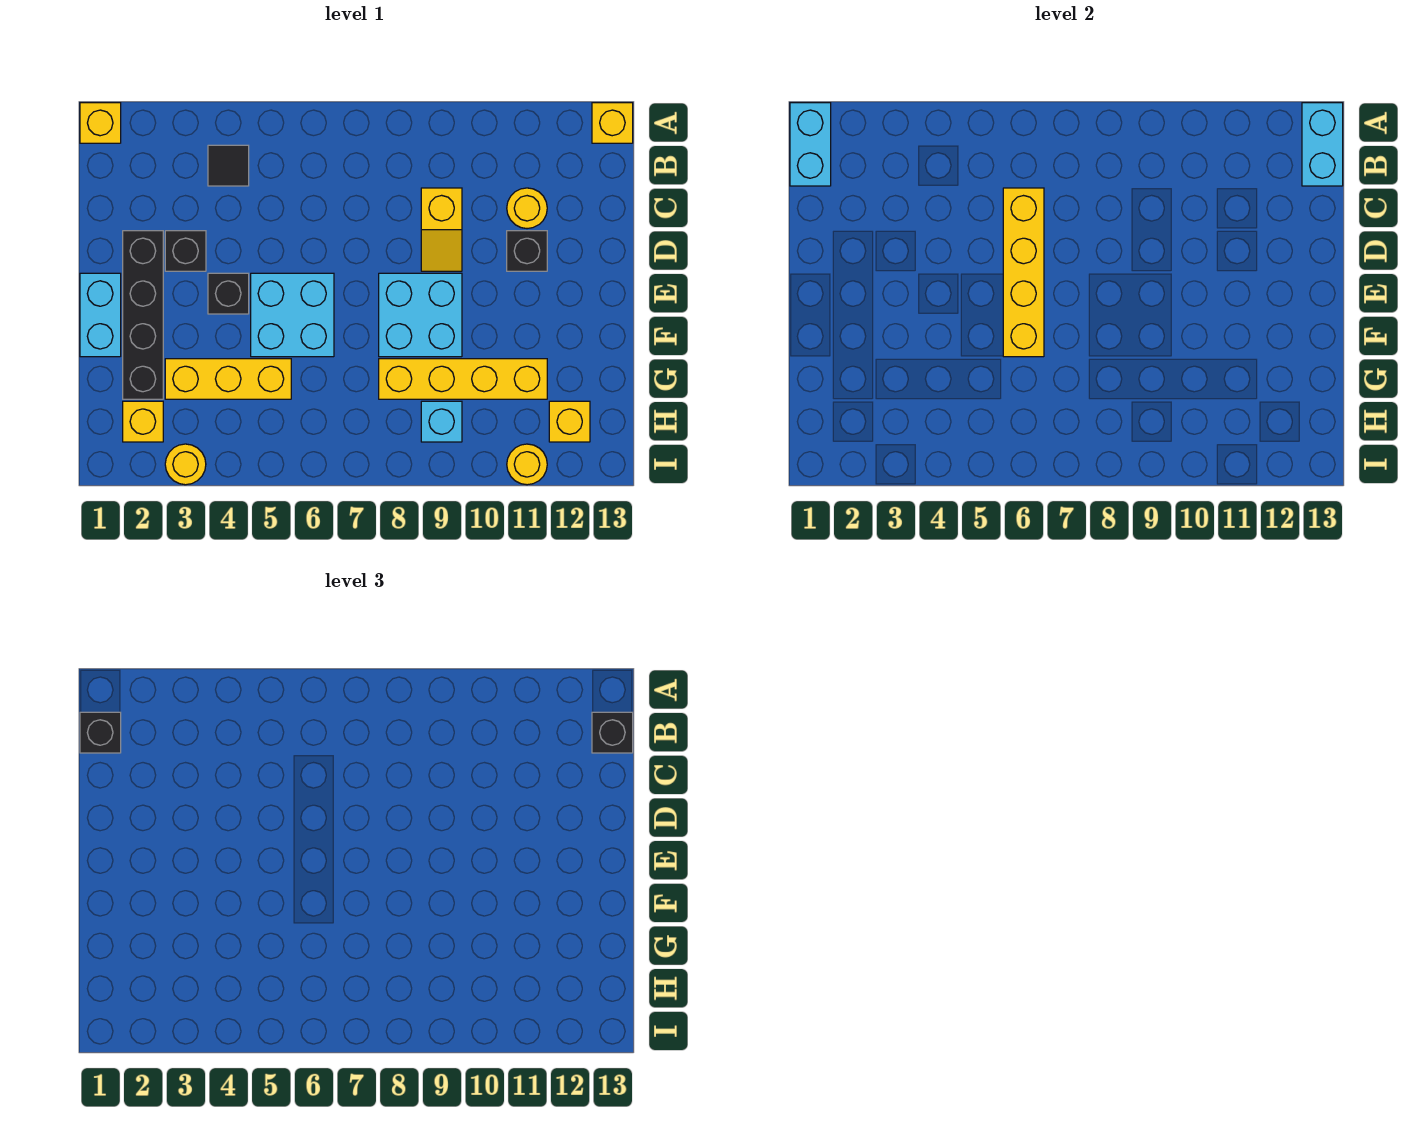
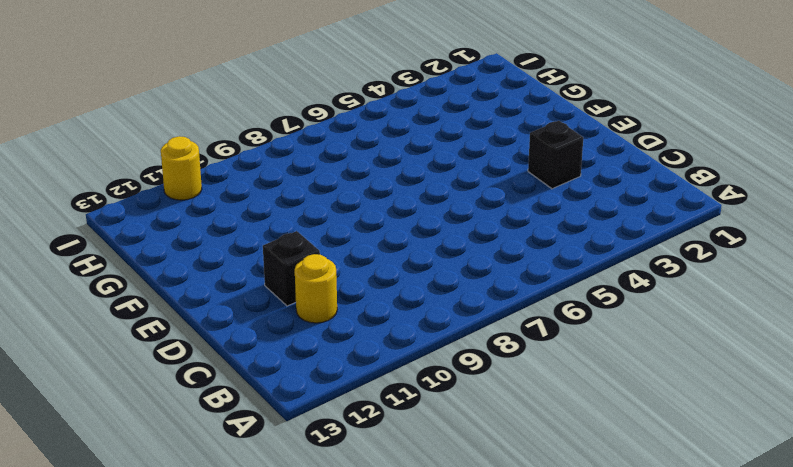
none -> yellow brick A1 level 1
none -> yellow brick A13 level 1
none -> black tile B4 level 1

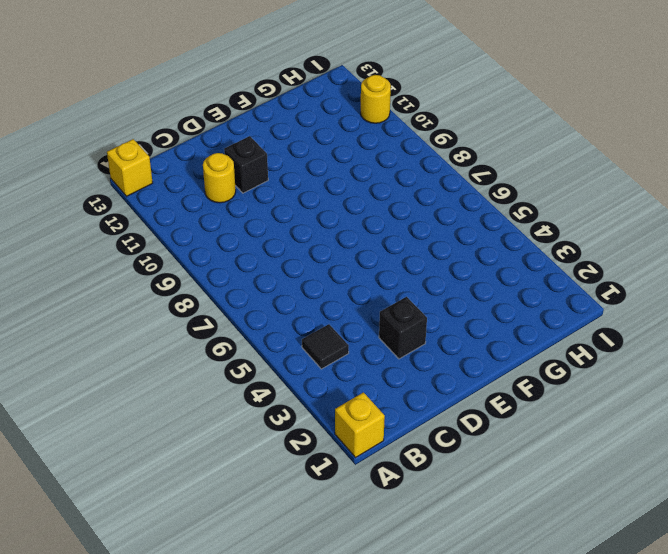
none -> yellow slope C9:D9 level 1 top C
none -> black brick D2:G2 level 1
none -> cyan brick E1:F1 level 1

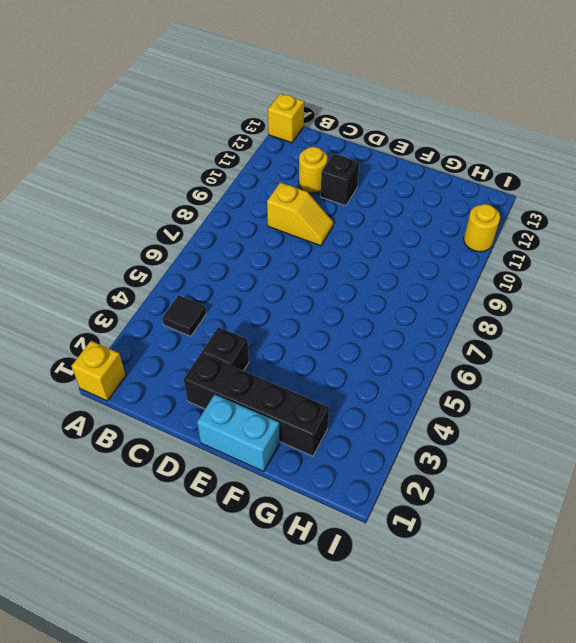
none -> black brick E4 level 1
none -> cyan brick E5:F6 level 1
none -> cyan brick E8:F9 level 1

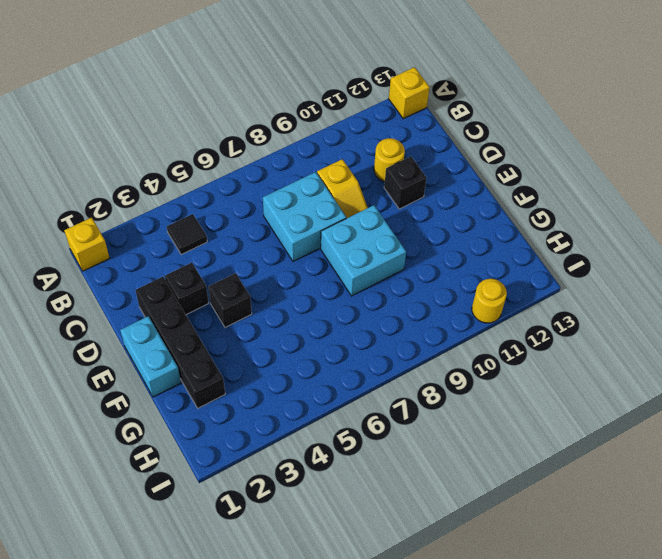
cyan brick C7:D8 level 1 -> cyan brick E5:F6 level 1
none -> yellow brick G3:G5 level 1
none -> yellow brick G8:G11 level 1
none -> yellow brick H2 level 1

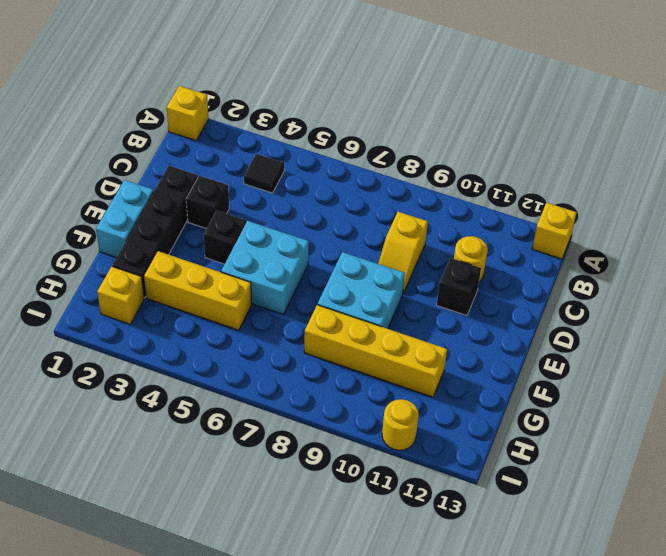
none -> cyan brick H9 level 1
none -> yellow brick H12 level 1
none -> yellow round brick I3 level 1

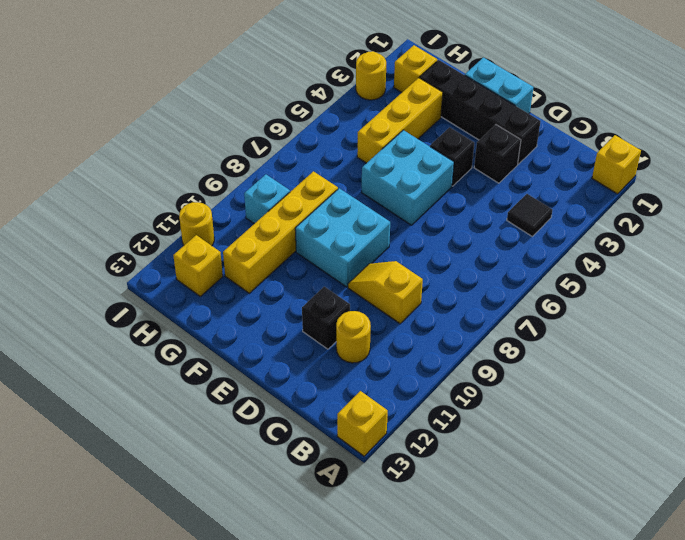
none -> cyan brick A1:B1 level 2
none -> cyan brick A13:B13 level 2
none -> yellow brick C6:F6 level 2

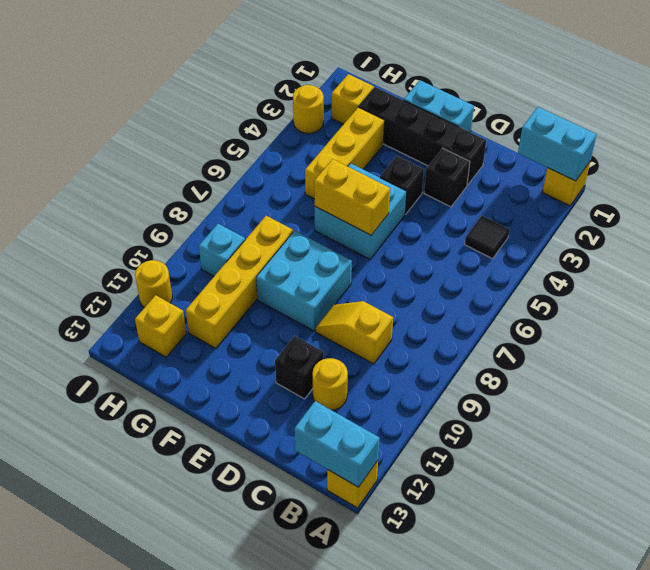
yellow brick E6:F6 level 2 -> yellow brick C6:F6 level 2
none -> black brick B1 level 3
none -> black brick B13 level 3

